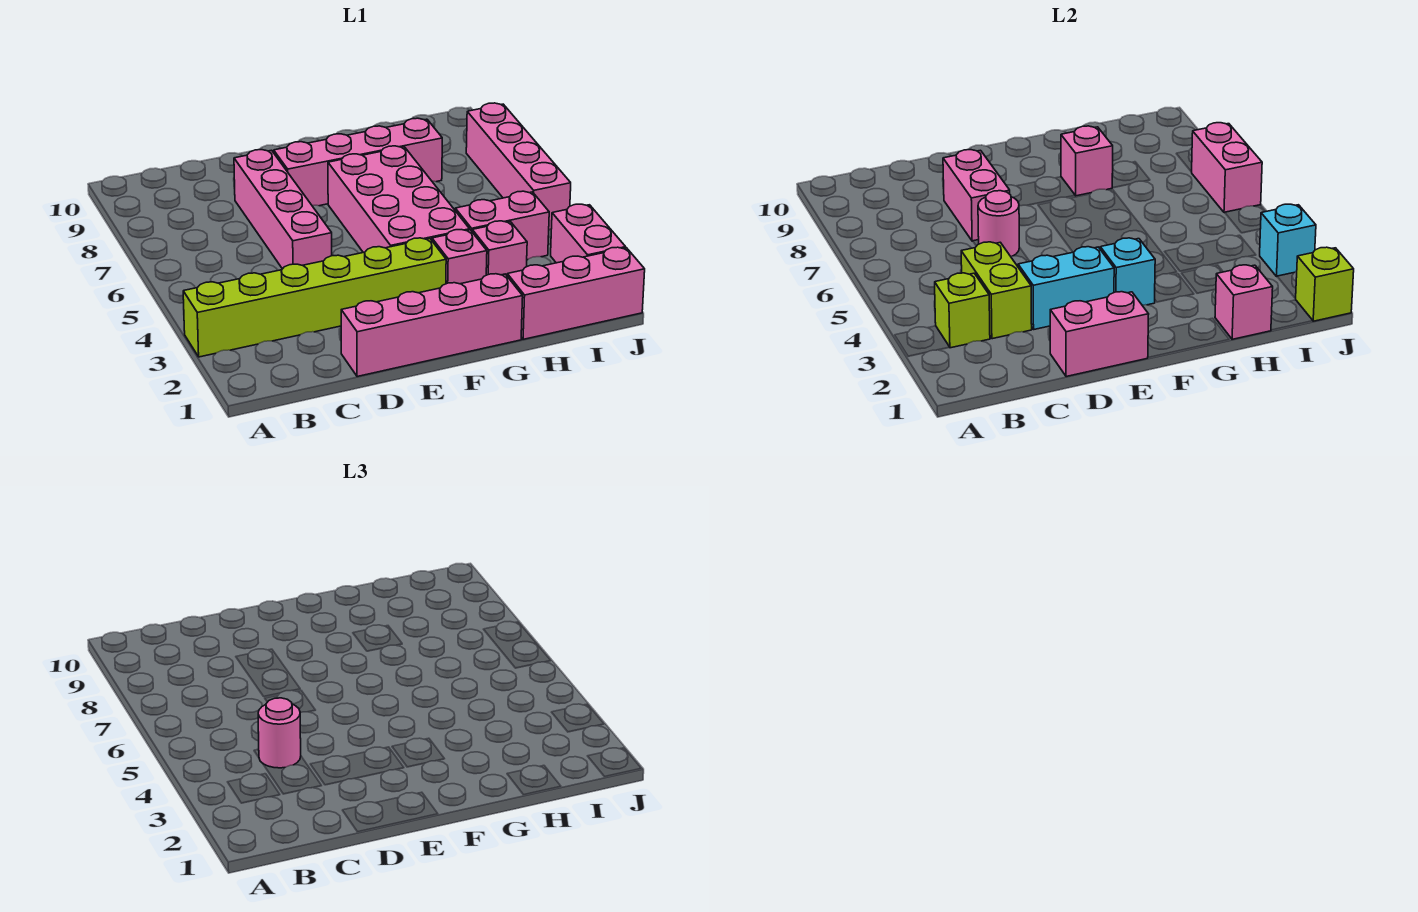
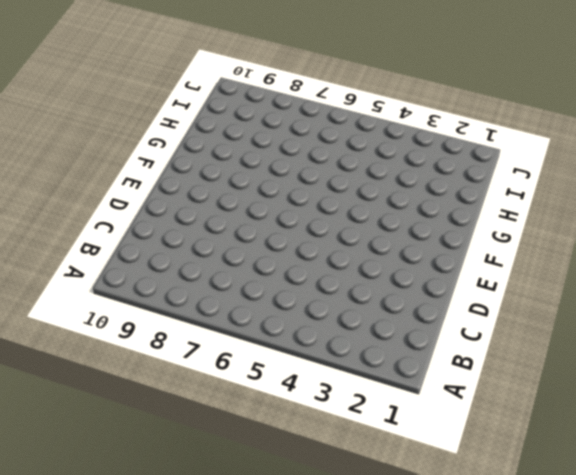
none -> lime brick A3:F3 level 1
none -> pink brick D1:G1 level 1
none -> pink brick D5:D8 level 1

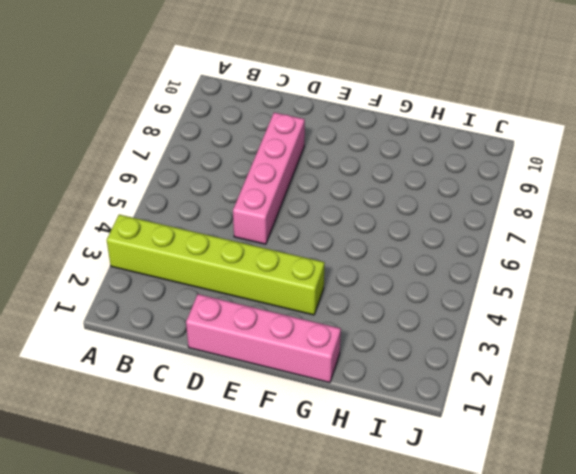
none -> pink brick E8:H8 level 1
none -> pink brick F4:G7 level 1
none -> pink brick G3 level 1

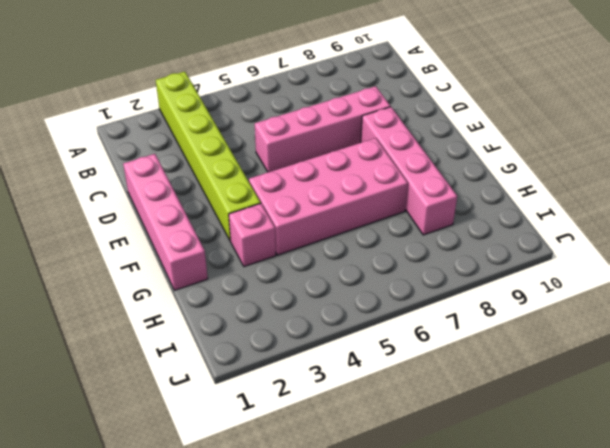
none -> pink brick H1:J1 level 1
none -> pink brick H3 level 1
none -> pink brick H4:I4 level 1

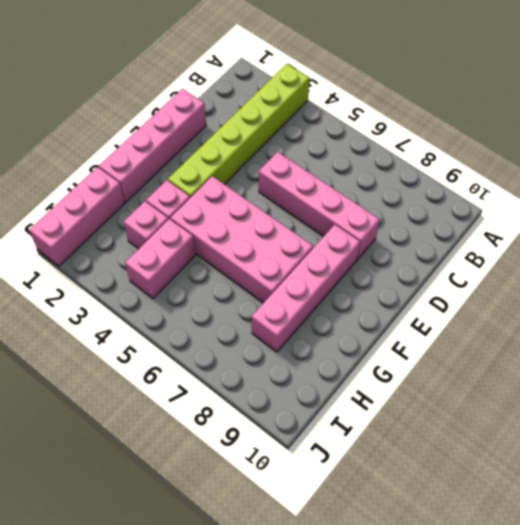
none -> pink brick J2:J3 level 1
none -> pink brick J5:J8 level 1
none -> lime brick B3 level 2

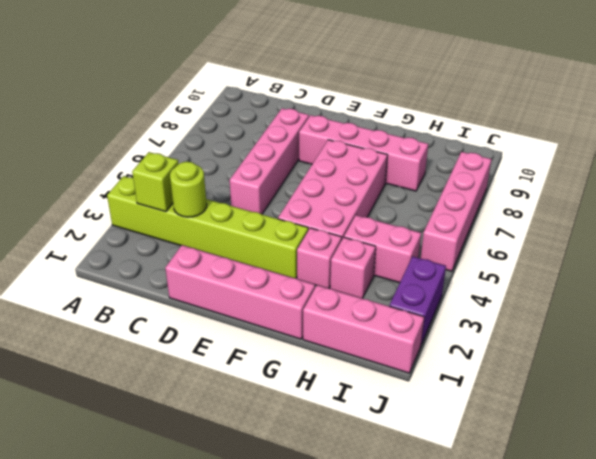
lime round brick C3 level 2 -> lime brick C3:C4 level 2
purple brick J2:J3 level 1 -> pink brick J2:J3 level 1
none -> pink brick D1:E1 level 2
none -> cyan brick D3:E3 level 2
none -> pink round brick D6 level 2

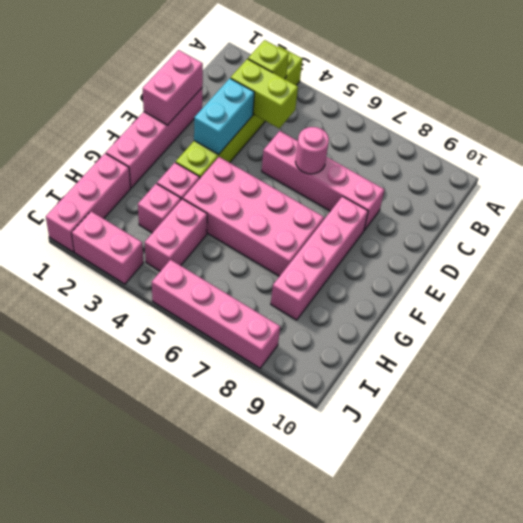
none -> pink brick D7:D8 level 2
none -> cyan brick F3 level 2
none -> pink brick G8 level 2

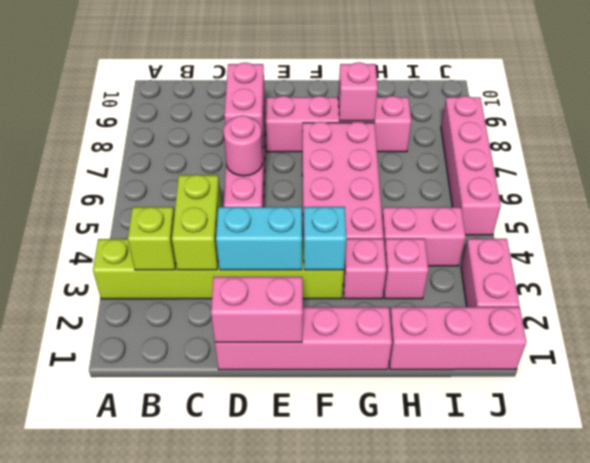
none -> pink brick H1 level 2
none -> lime brick J1 level 2
none -> cyan brick J3 level 2

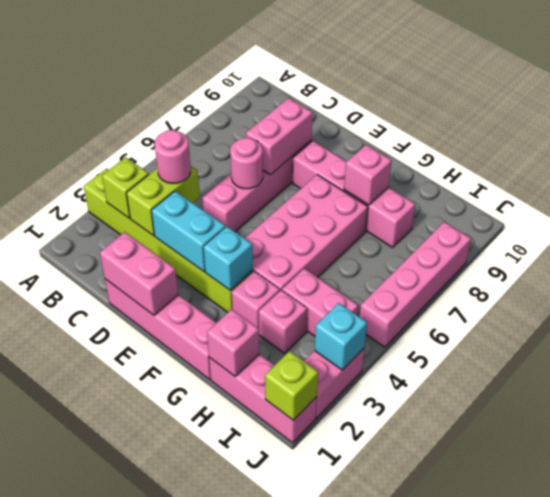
none -> pink brick J6:J7 level 2

